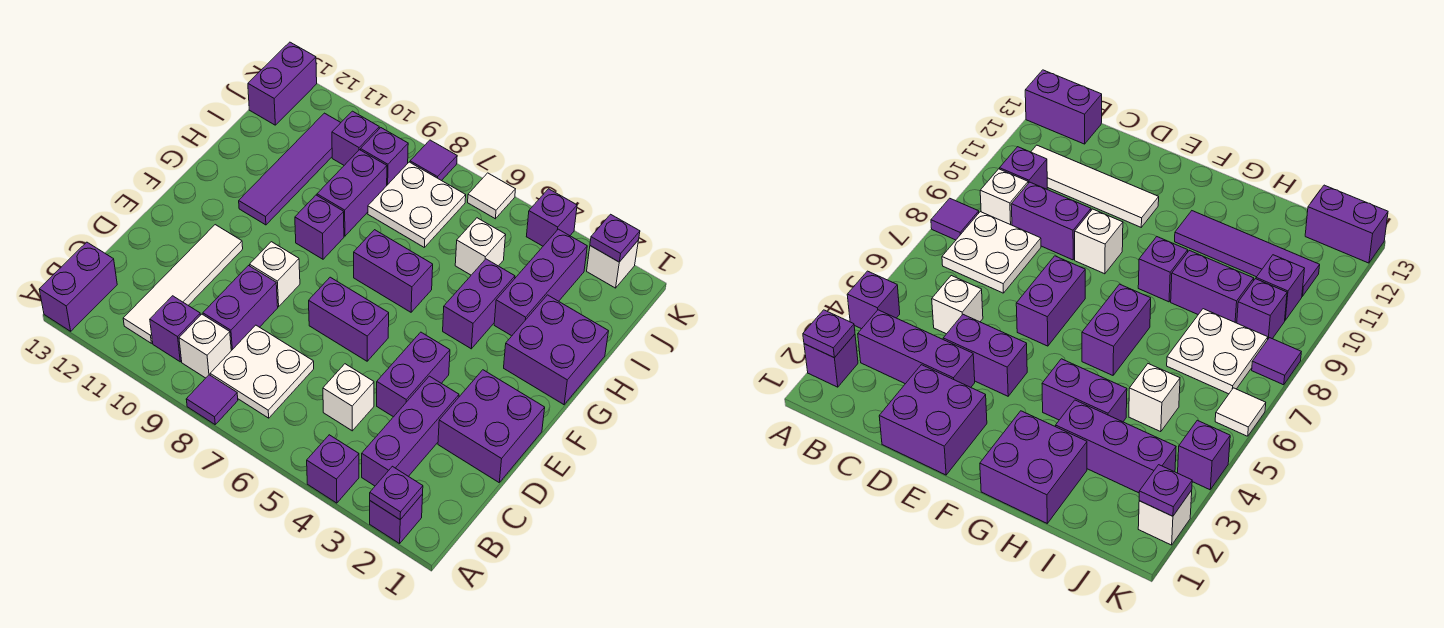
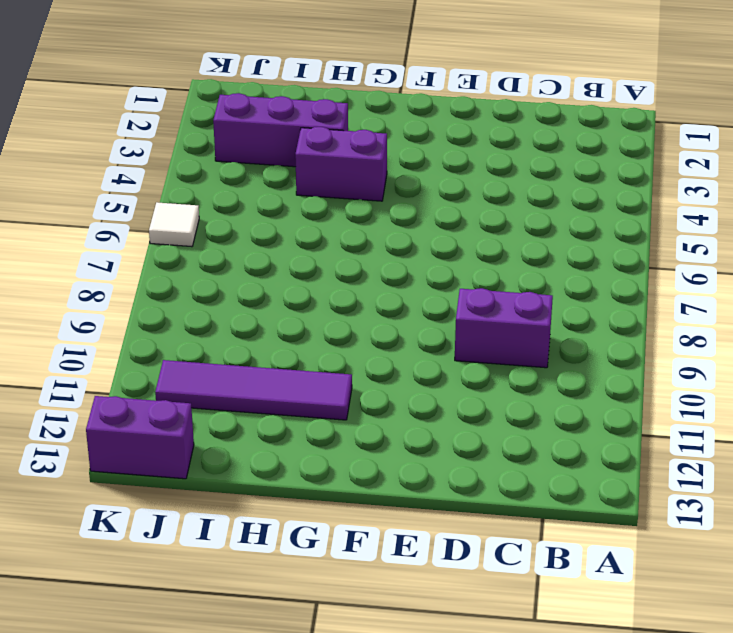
none -> purple brick A2 level 1
none -> purple brick A4 level 1
none -> purple tile A8 level 1
none -> purple brick A13:B13 level 1

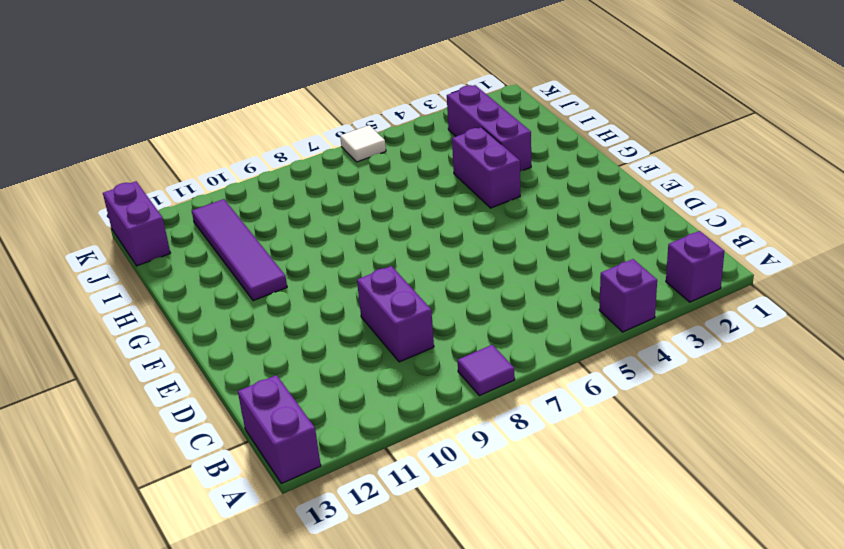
none -> purple brick B3:D3 level 1
none -> white plate B7:C8 level 1
none -> white brick B9 level 1
none -> purple brick B10 level 1

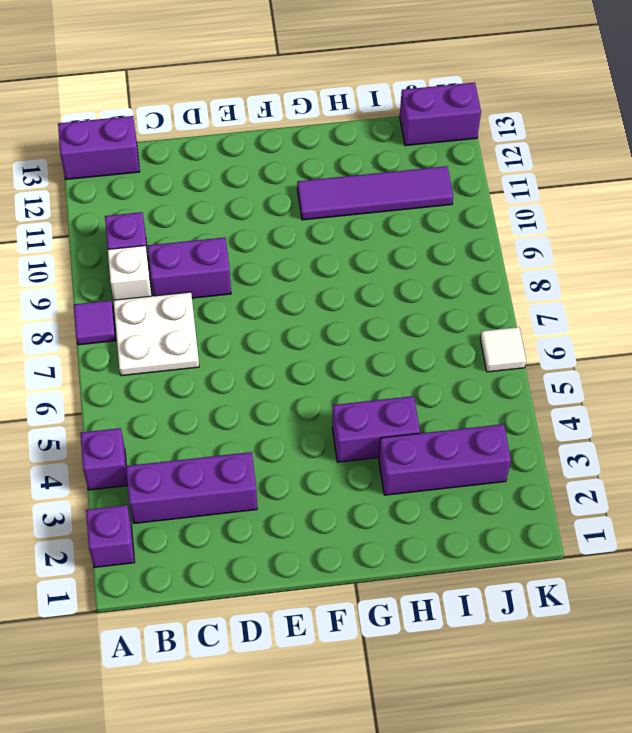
none -> white tile B11:E11 level 1
none -> white brick C5 level 1
none -> purple brick D1:E2 level 1
none -> purple brick D4:E4 level 1

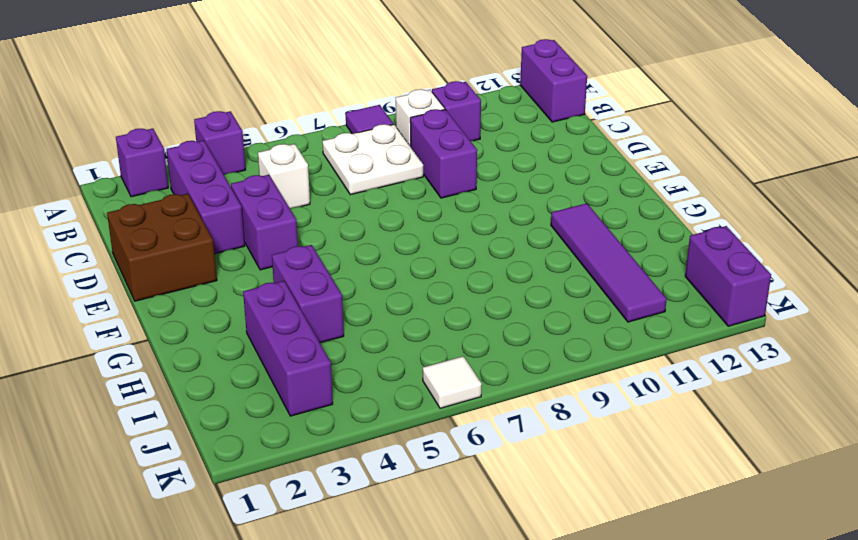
brown brick D1:E2 level 1 -> purple brick D1:E2 level 1
none -> white tile B11:E11 level 1
none -> purple brick E6:E7 level 1
none -> white brick E9 level 1
none -> purple brick G1:H2 level 1

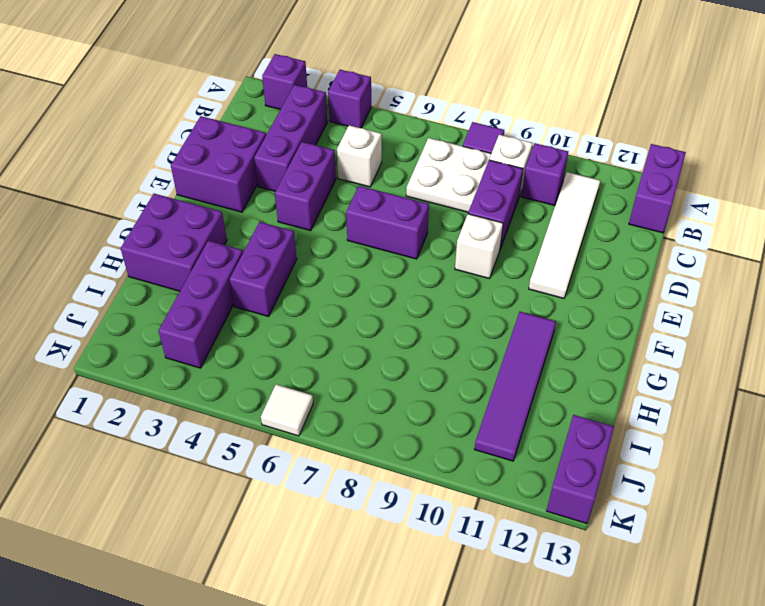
none -> purple brick G6:G7 level 1
none -> purple brick G9 level 1
none -> purple brick H9:I9 level 1
none -> white brick I5 level 1

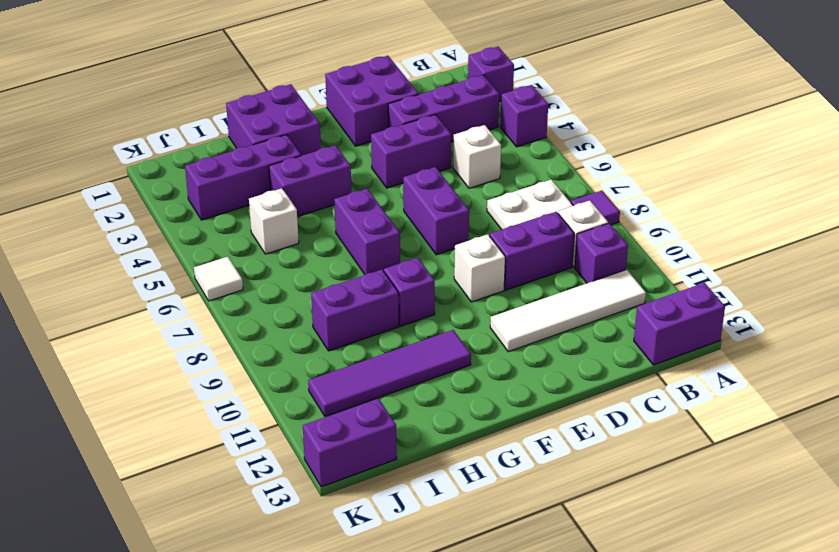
none -> white plate I7:J8 level 1
none -> purple brick J9 level 1
none -> purple brick J10 level 1
none -> white brick K2 level 1

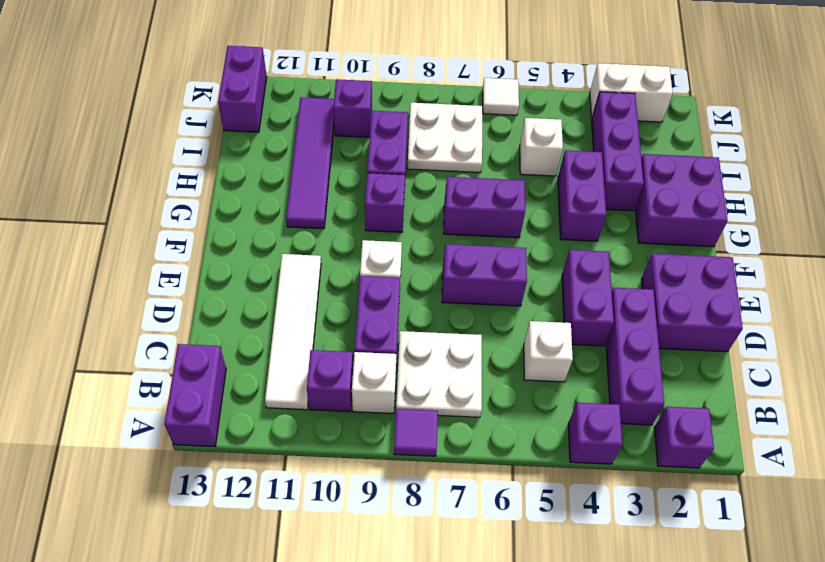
white brick K2:K3 level 1 -> white brick K2 level 1
none -> purple brick J9 level 1
none -> purple brick K4 level 1
none -> purple tile K8 level 1
none -> purple plate A2 level 2

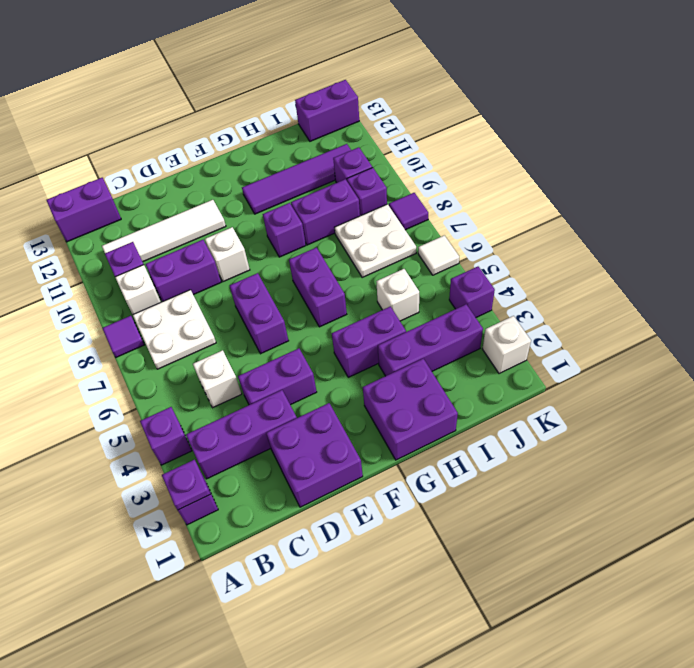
none -> purple plate K2 level 2

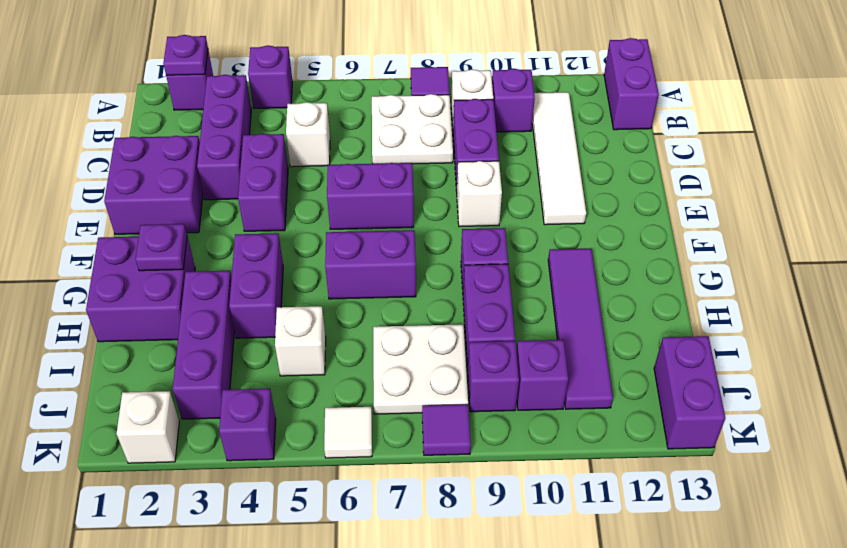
purple plate G2 level 2 -> purple plate K2 level 2

